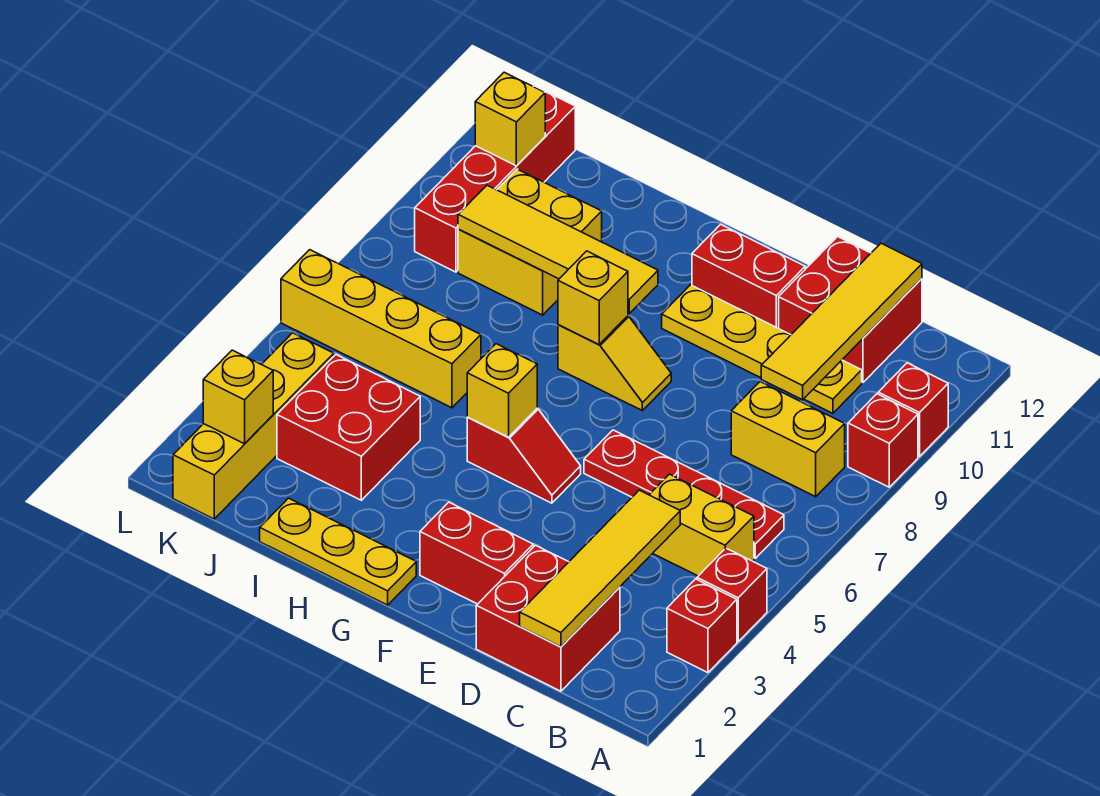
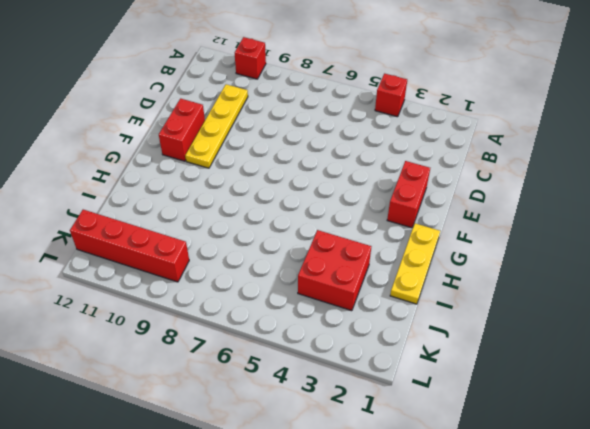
none -> red brick A3 level 1
none -> red brick A9 level 1
none -> yellow brick B5:C5 level 1

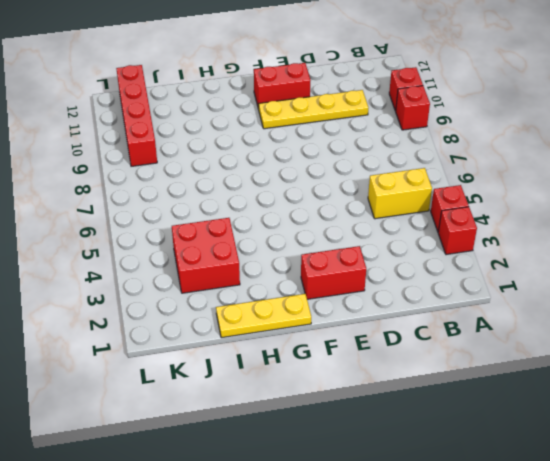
none -> red plate B6:E6 level 1
none -> yellow brick B8:C8 level 1
none -> red brick C1:D2 level 1

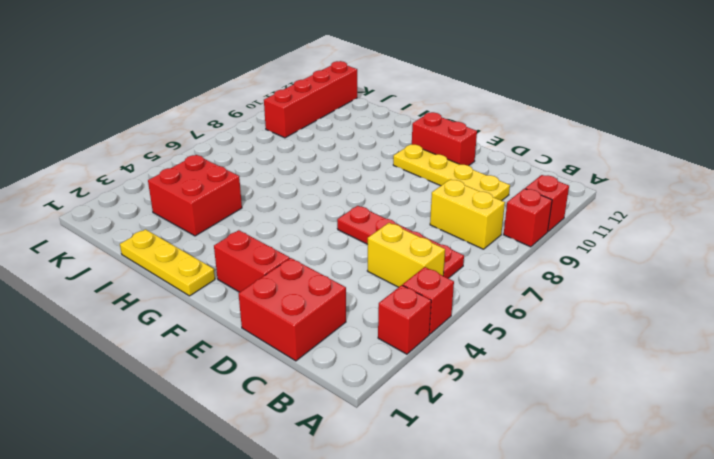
none -> red brick C11:D12 level 1
none -> red slope F5:G5 level 1 top G
none -> yellow slope F8:G8 level 1 top G

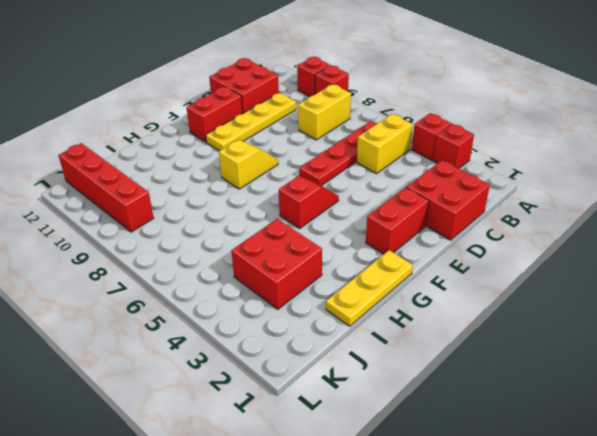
none -> yellow brick I6:L6 level 1
none -> yellow brick I9:J10 level 1
none -> yellow brick K1:K4 level 1

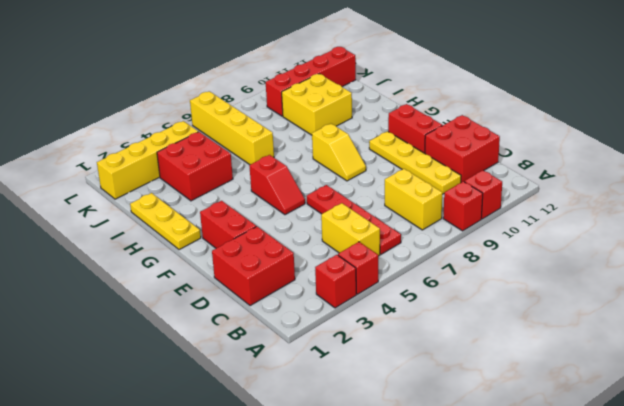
none -> yellow tile C1:C4 level 2
none -> yellow tile C9:C12 level 2
none -> yellow brick G5 level 2

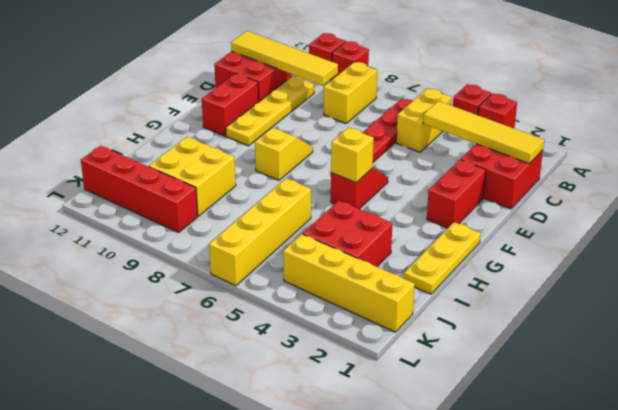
none -> yellow brick G8 level 2
none -> yellow tile G9:J9 level 2
none -> yellow brick K2 level 2

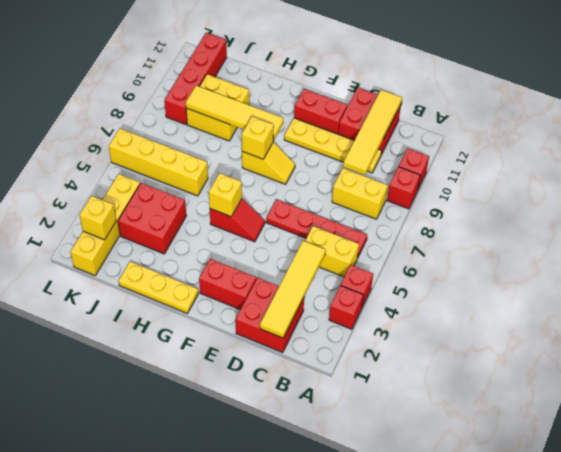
none -> yellow brick K11 level 2

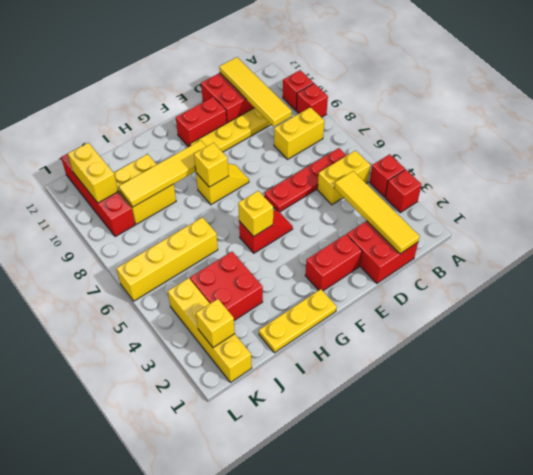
yellow brick K10:K11 level 2 -> yellow brick K11 level 2

